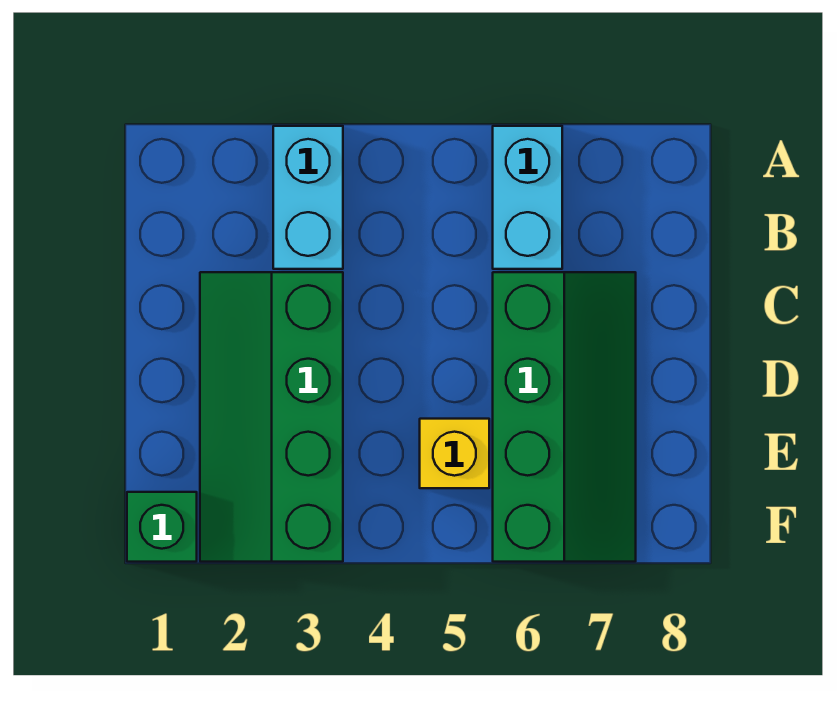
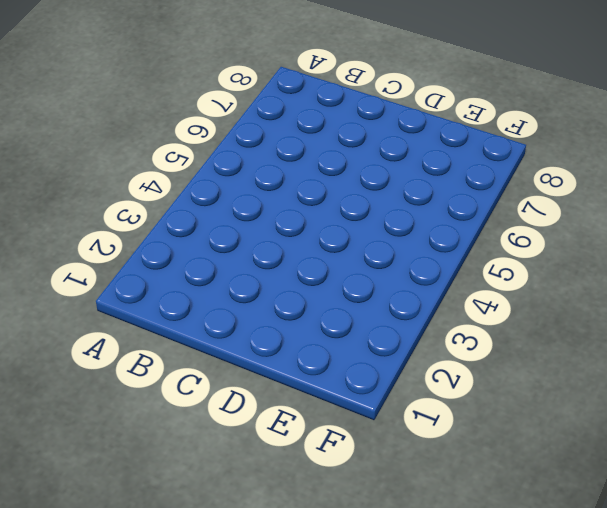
none -> cyan brick A3:B3 level 1
none -> cyan brick A6:B6 level 1

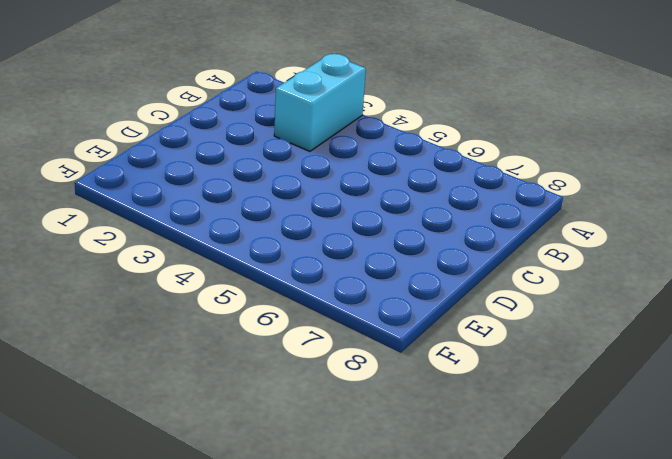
none -> cyan brick A6:B6 level 1
none -> green slope C2:F3 level 1 top 3

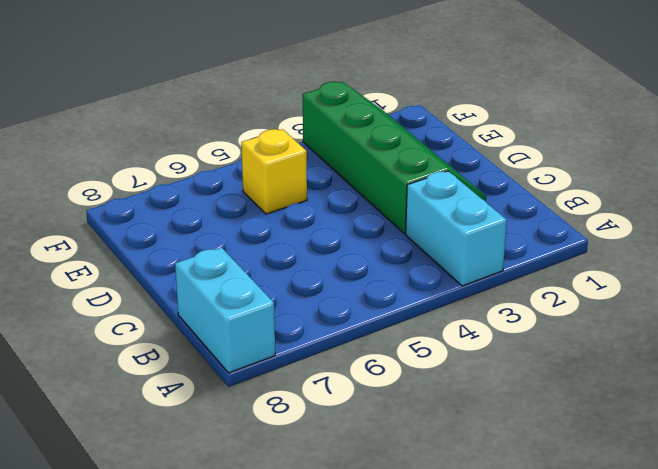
cyan brick A8:B8 level 1 -> cyan brick A6:B6 level 1
none -> green slope C6:F7 level 1 top 6
none -> green brick F1 level 1

